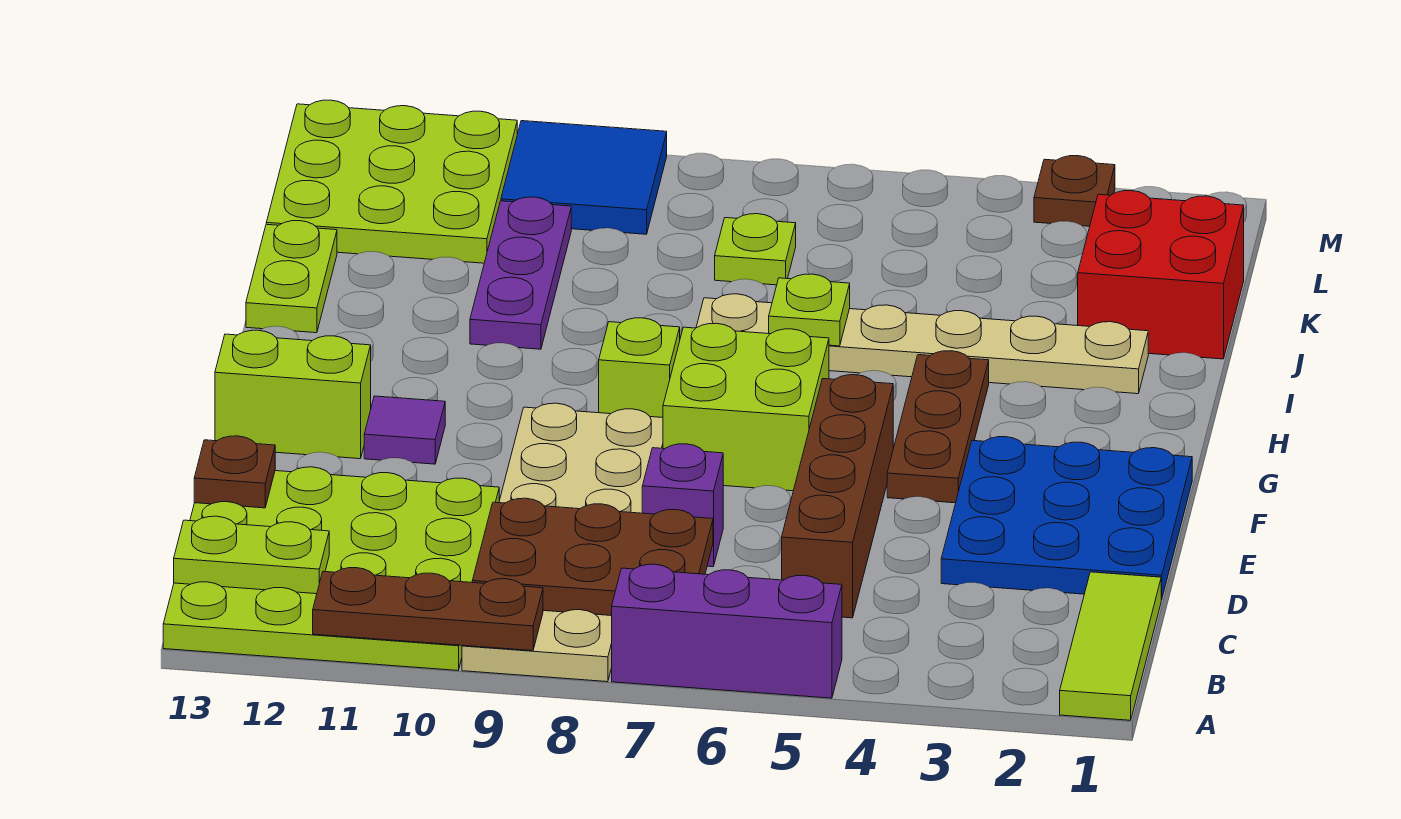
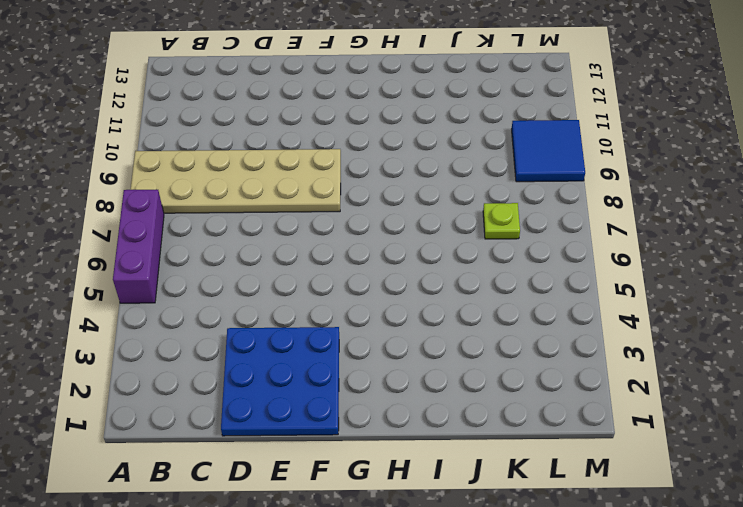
none -> lime tile A1:C1 level 1
none -> lime plate A10:D13 level 1
none -> brown brick C5:F5 level 1

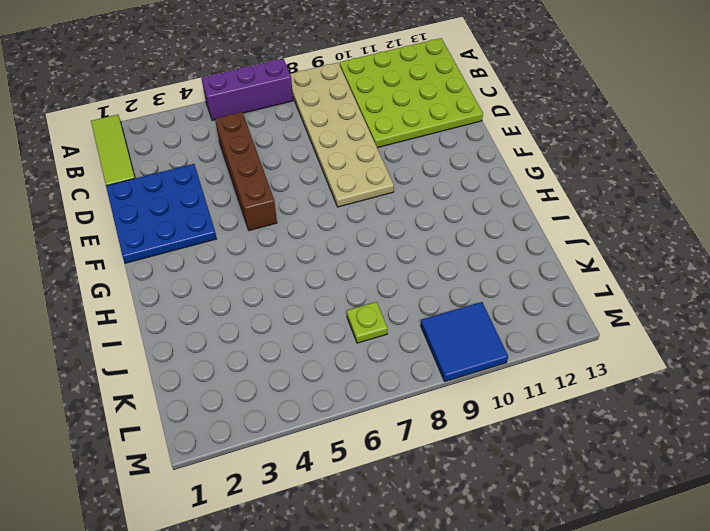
none -> purple brick D7 level 1
none -> brown plate F4:H4 level 1
none -> lime brick F6:G7 level 1

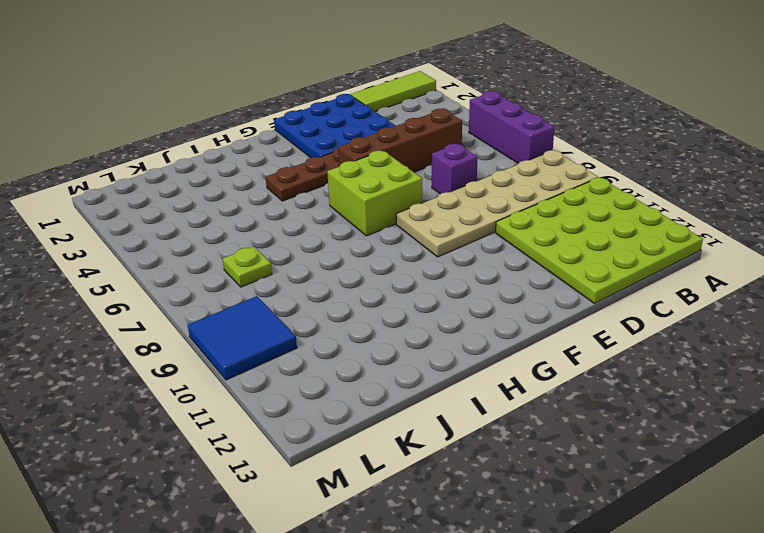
none -> purple tile F11 level 1
none -> lime brick F12:F13 level 1
none -> lime brick G8 level 1

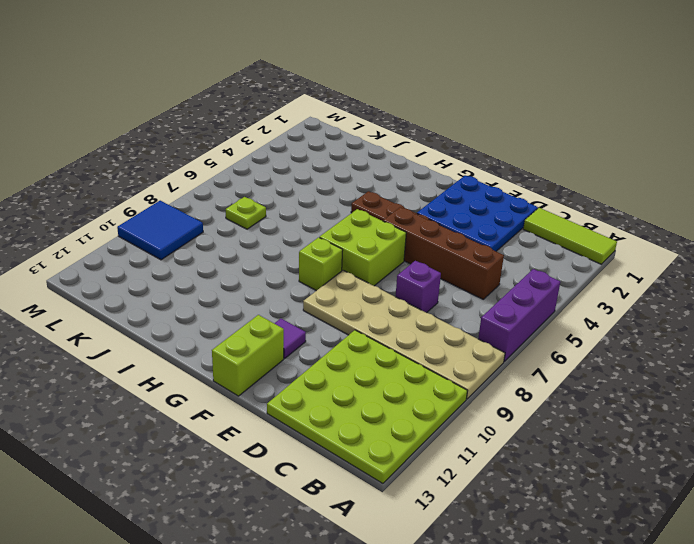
none -> tan plate I2:I7 level 1
none -> purple plate I10:K10 level 1
none -> lime plate I13:J13 level 1

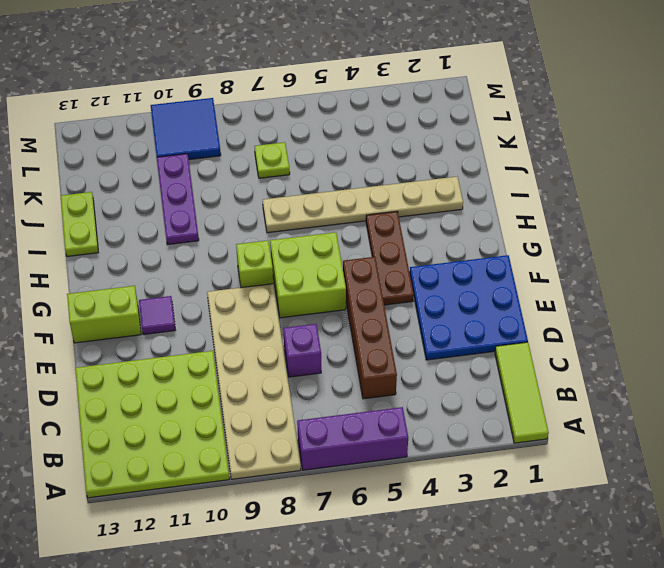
none -> red brick J1:K2 level 1
none -> lime plate K11:M13 level 1
none -> brown plate M3 level 1

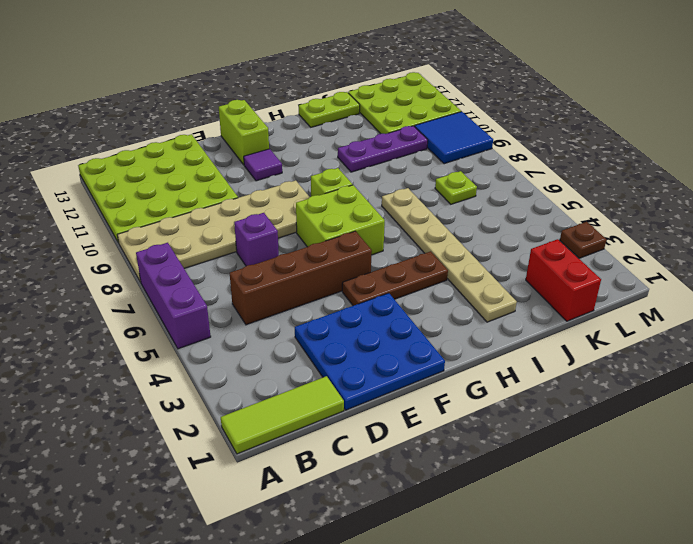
red brick K1:K2 level 1 -> red brick J1:K2 level 1
none -> brown plate A9:A11 level 2
none -> brown plate B7:C9 level 2
none -> lime plate B12:B13 level 2

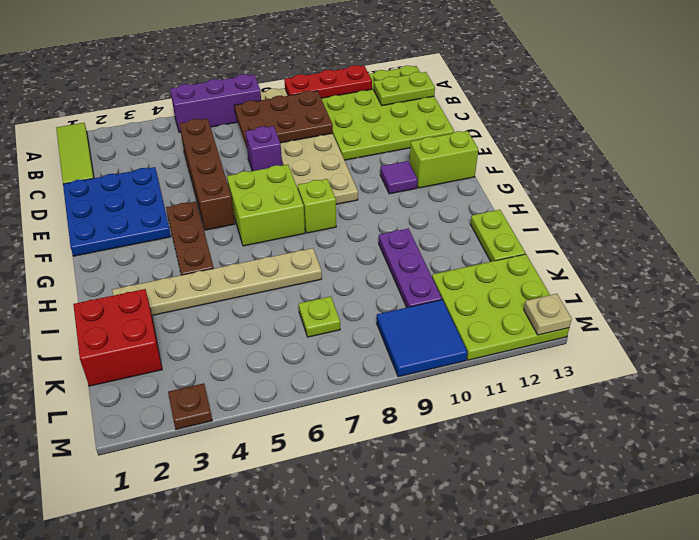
red plate A9:A11 level 2 -> brown plate A9:A11 level 2
tan plate M13 level 2 -> none
none -> brown plate D13 level 2
none -> lime plate I6 level 2

